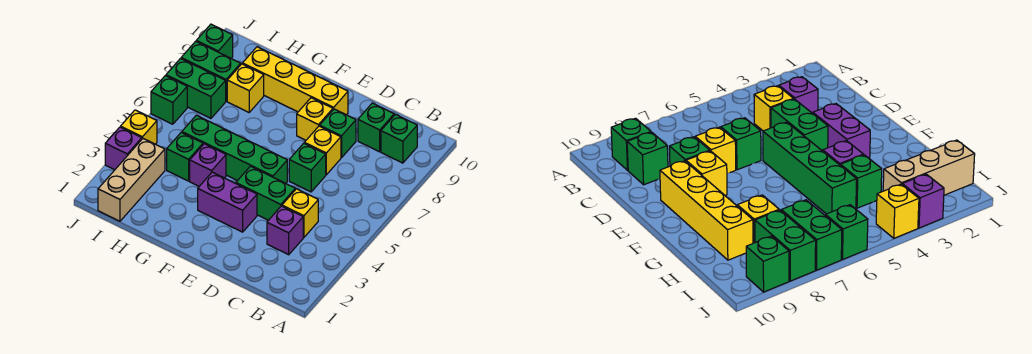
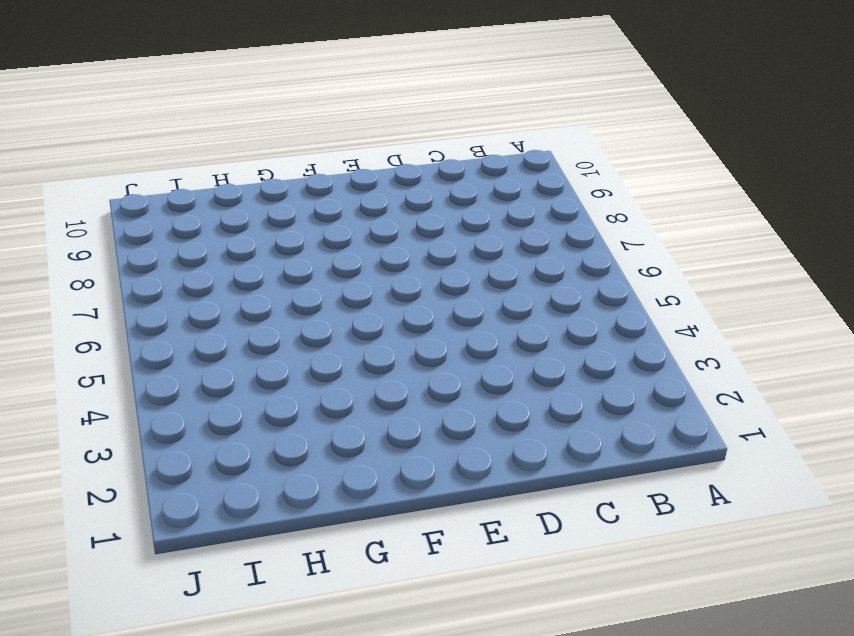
none -> green brick B9 level 1
none -> purple brick C3 level 1
none -> yellow brick C4 level 1

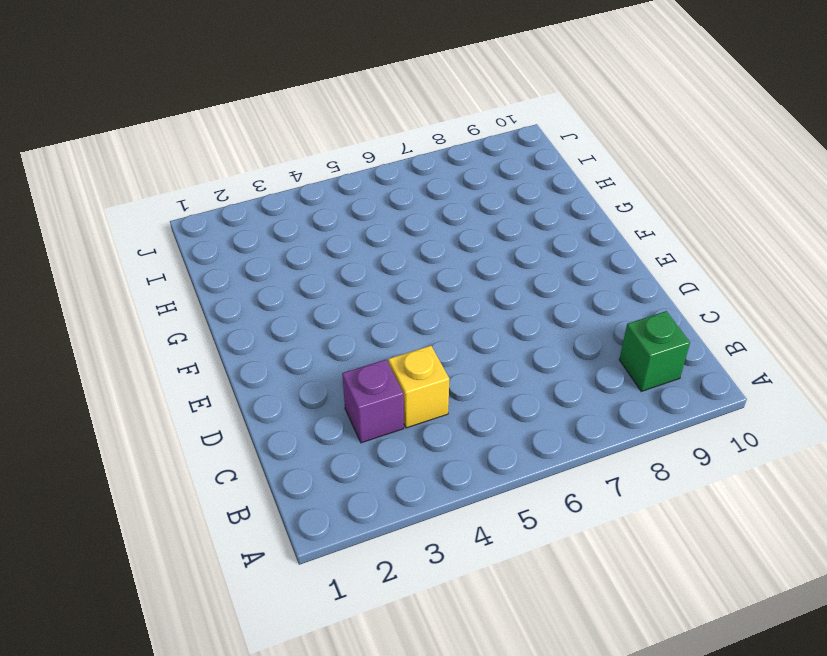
none -> green brick C9 level 1
none -> green brick D4:E4 level 1
none -> green brick D6 level 1

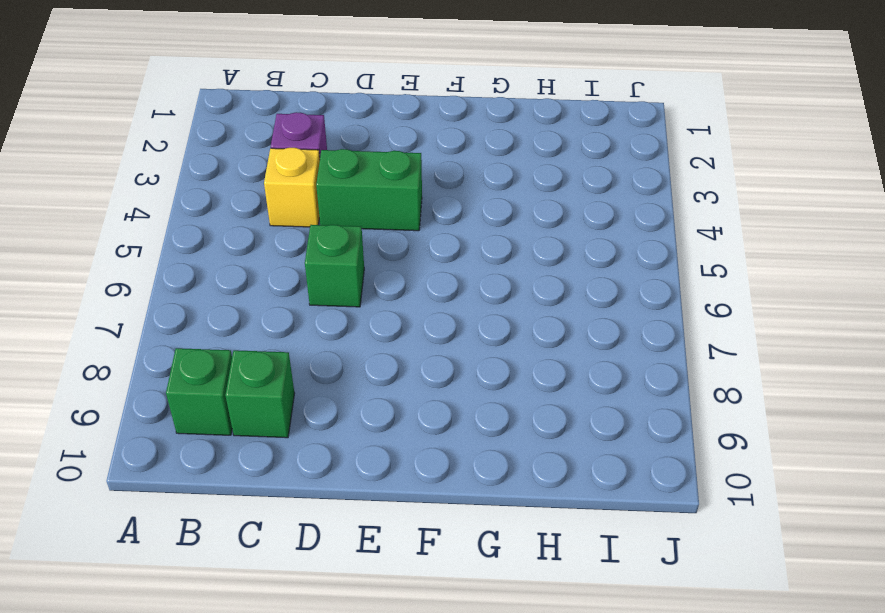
none -> yellow brick D7 level 1
none -> green brick D8 level 1
none -> purple brick E3:F3 level 1

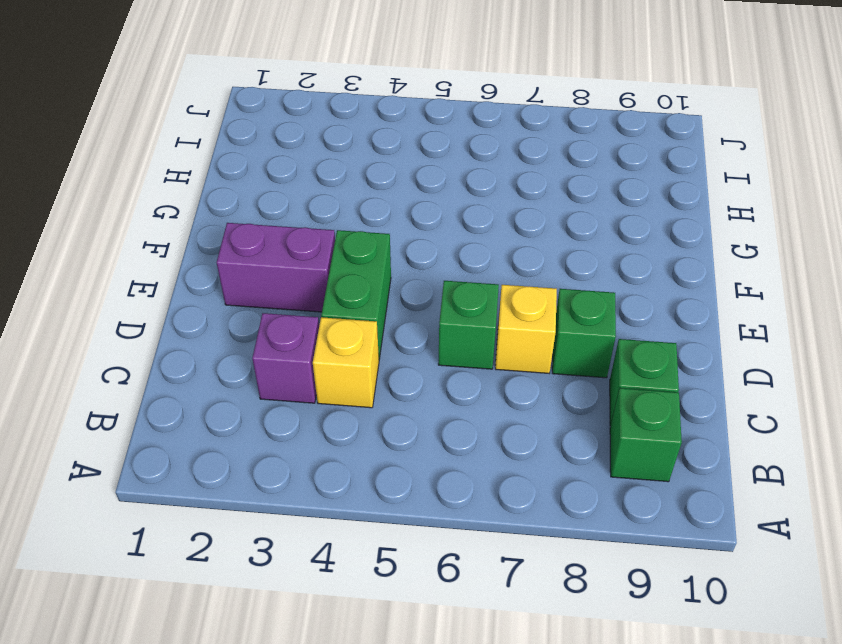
purple brick E2:E3 level 1 -> purple brick E3:F3 level 1
none -> green brick E5:H5 level 1
none -> yellow brick E8 level 1
none -> yellow brick E9:H9 level 1

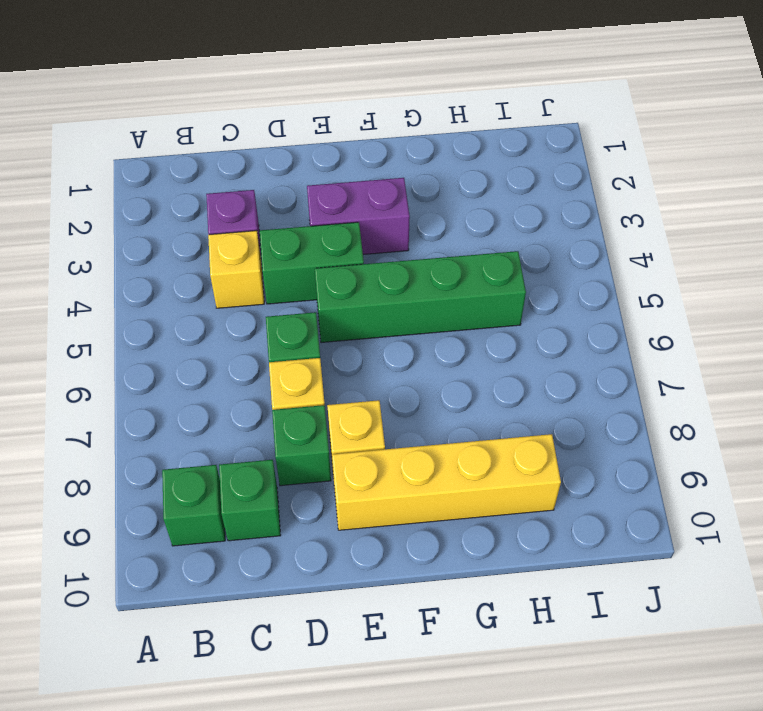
none -> purple brick G4 level 1
none -> green brick H4 level 1
none -> yellow brick H8 level 1

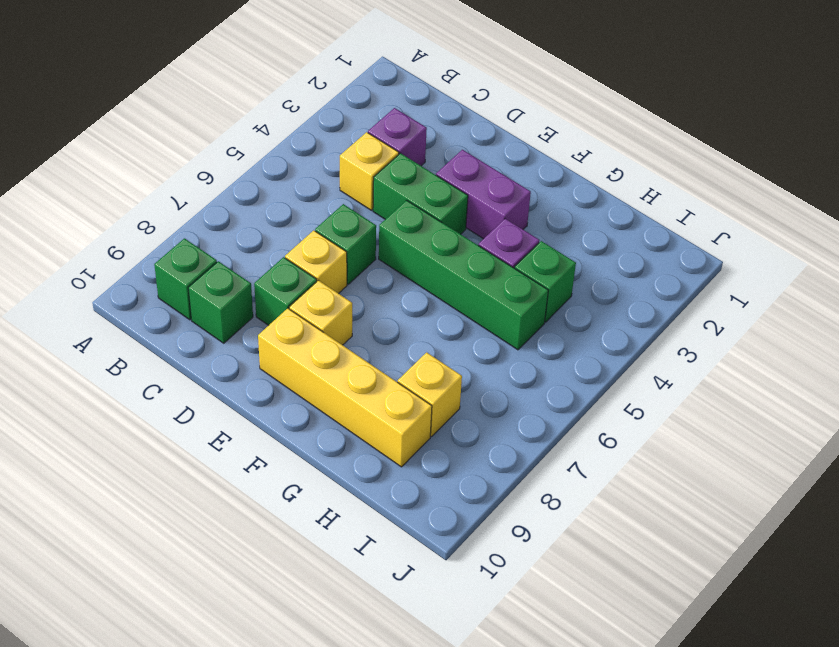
none -> tan brick I1:I3 level 1
none -> green brick I7:J7 level 1
none -> green brick I8:J8 level 1

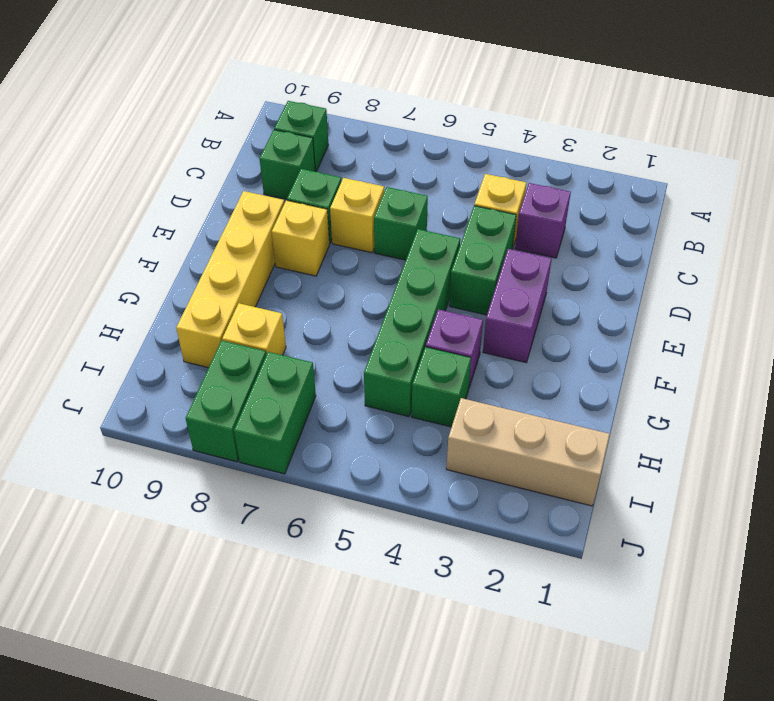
none -> purple brick J3 level 1
none -> yellow brick J4 level 1
none -> green brick J6 level 1

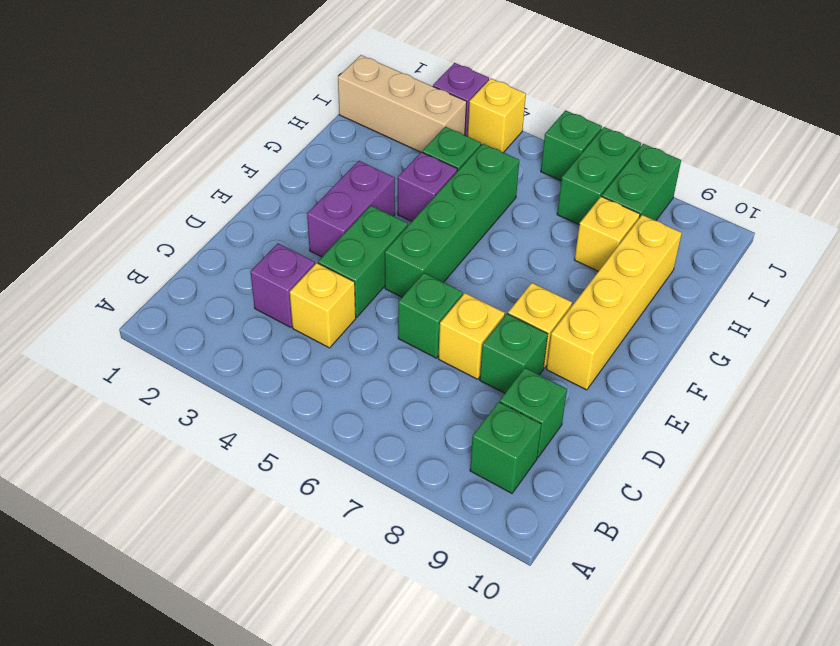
none -> green brick J9 level 1

